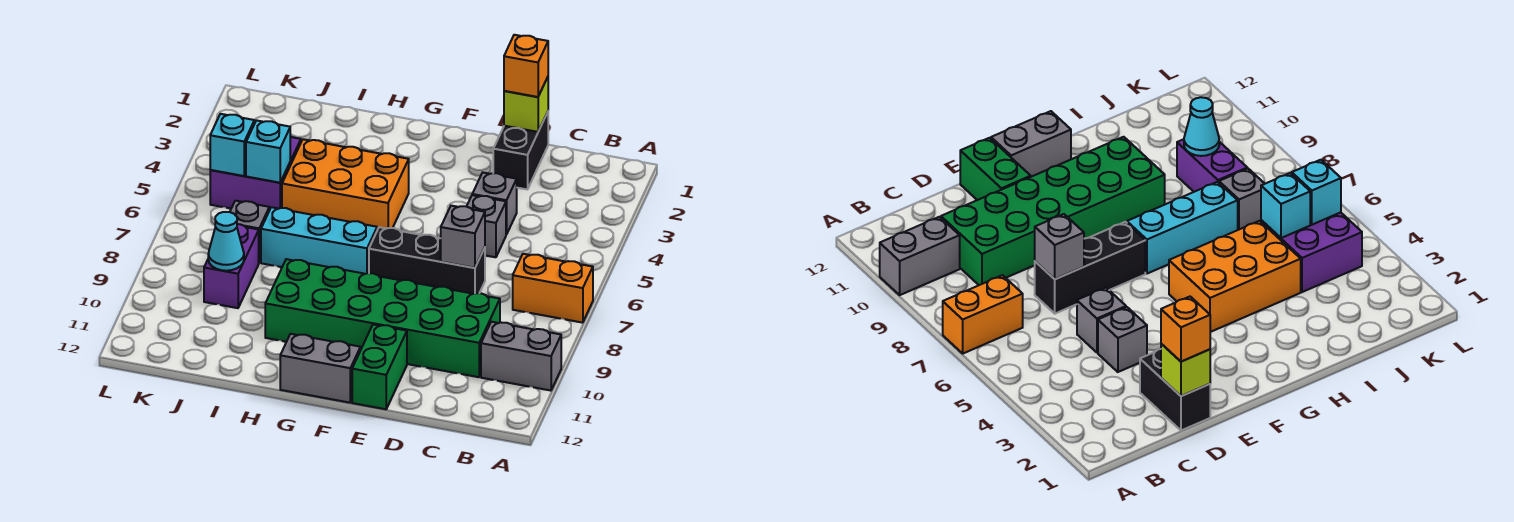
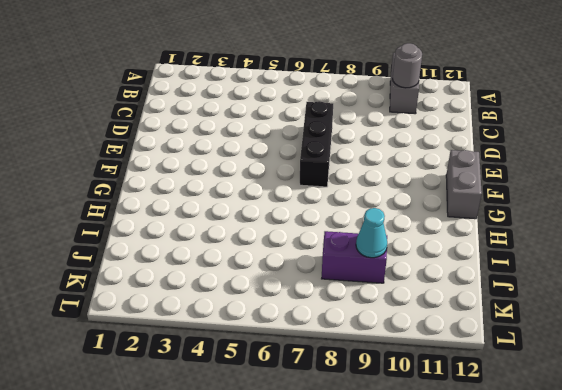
grey round brick B10 level 2 -> none
none -> orange brick A7:B7 level 1
none -> green brick C9:H10 level 1
none -> black brick D1:D2 level 1

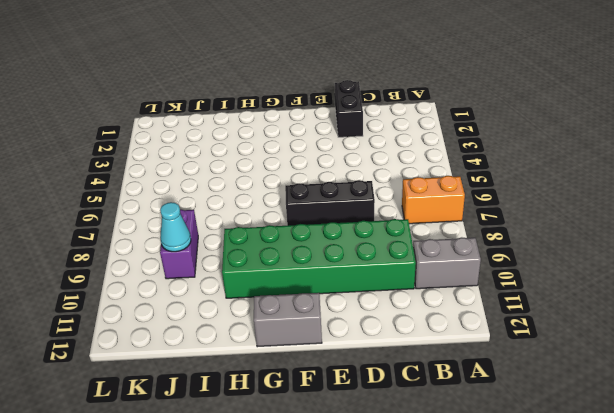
none -> grey brick D4 level 1
none -> grey brick D5 level 1
none -> green brick E11:E12 level 1

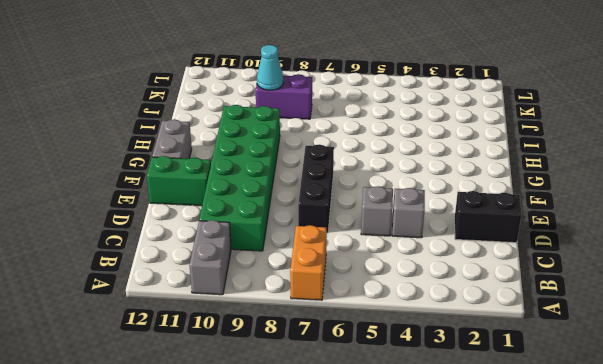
none -> orange brick G4:I5 level 1
none -> cyan brick G7:I7 level 1
none -> purple brick J4:K5 level 1

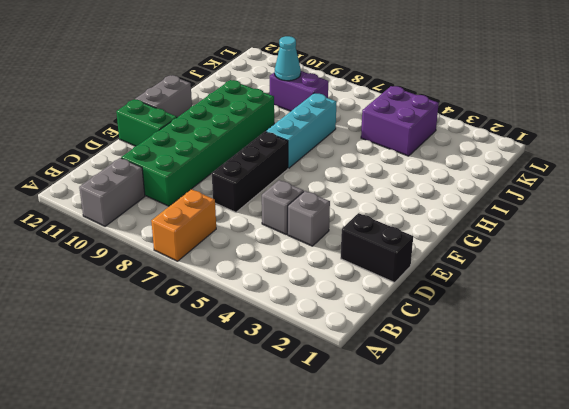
none -> orange brick G4:I5 level 1
none -> grey brick J7 level 1
none -> lime brick D1 level 2

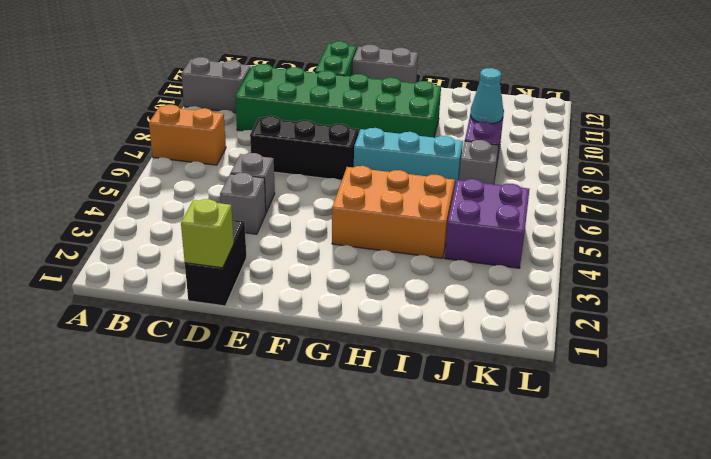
none -> grey brick D7 level 2
none -> cyan brick J5 level 2
none -> cyan brick K5 level 2

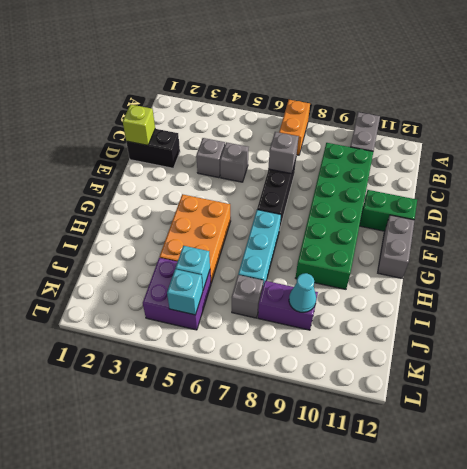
none -> orange brick D1 level 3

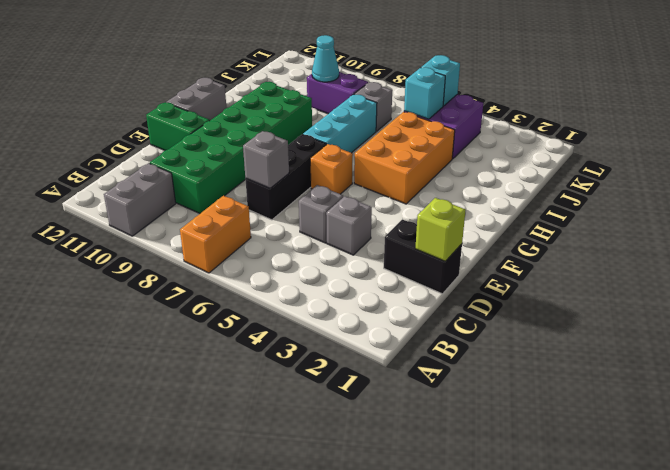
orange brick F6 level 1 -> orange brick D1 level 3

